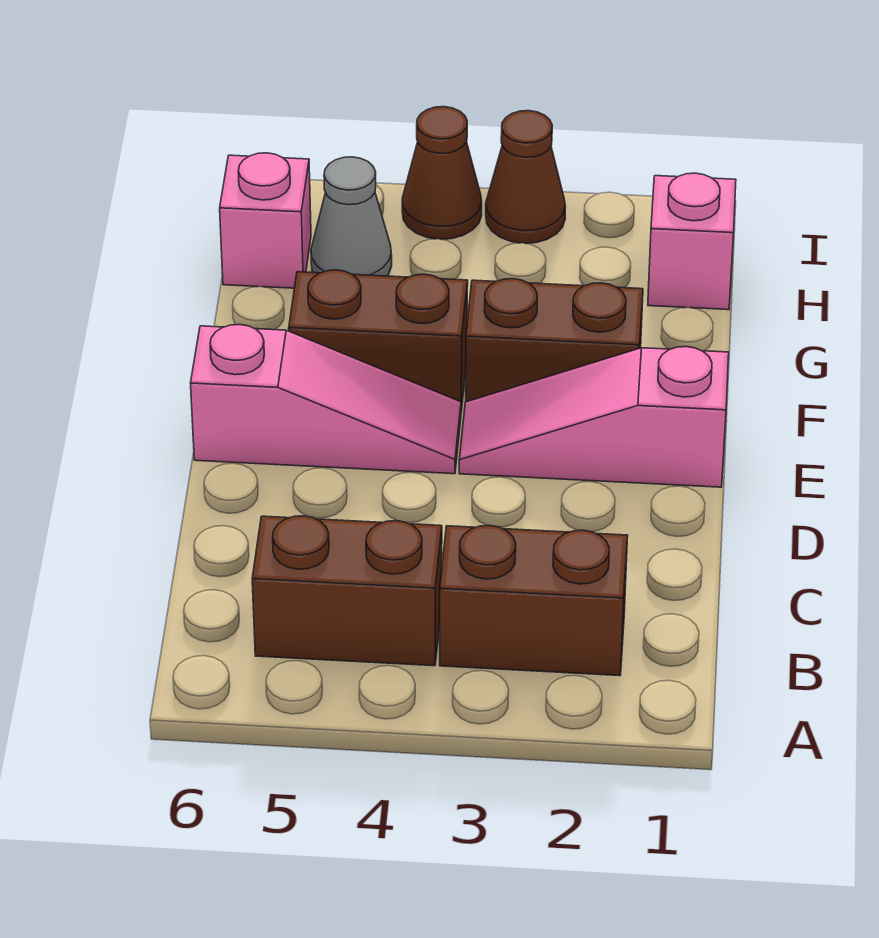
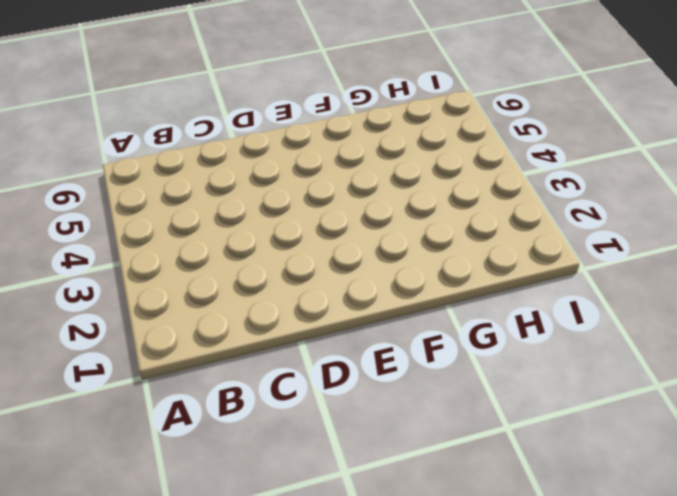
none -> brown brick B2:B3 level 1
none -> brown brick B4:B5 level 1

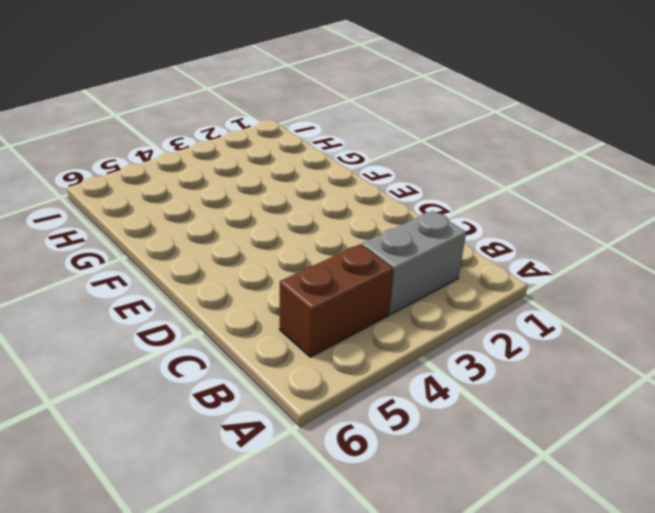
grey brick B2:B3 level 1 -> brown brick B2:B3 level 1
none -> pink slope E1:E3 level 1 top 1
none -> pink slope E4:E6 level 1 top 6

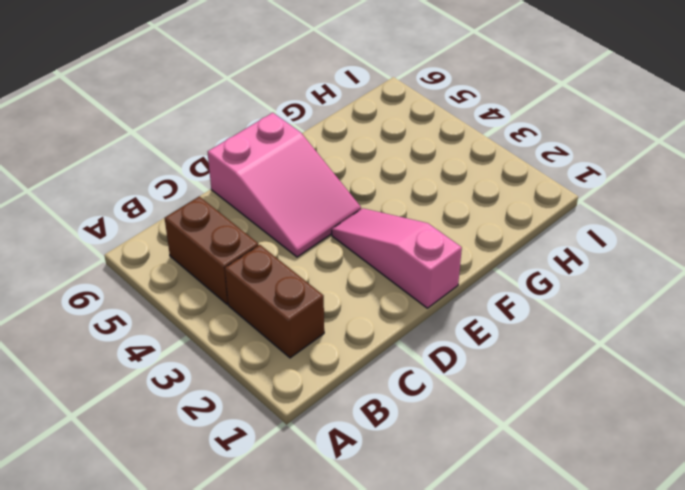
pink slope D4:E6 level 1 top 6 -> pink slope E4:E6 level 1 top 6
none -> brown brick F2:F3 level 1
none -> brown brick F4:F5 level 1

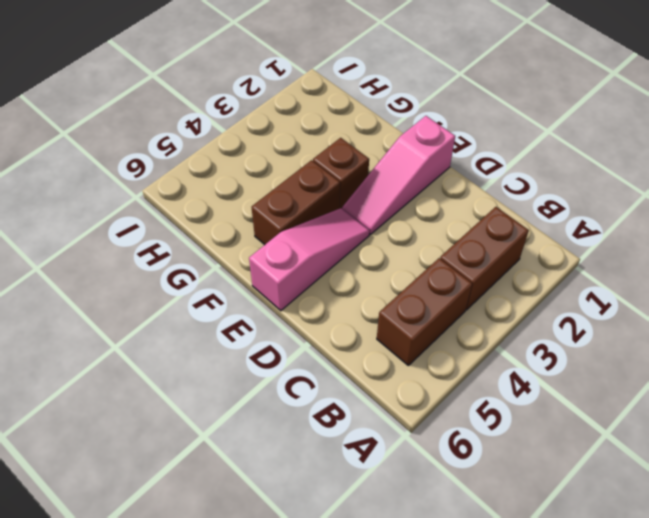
brown brick F3 level 1 -> brown brick F2:F3 level 1
none -> pink brick H1 level 1
none -> grey cone H5 level 1

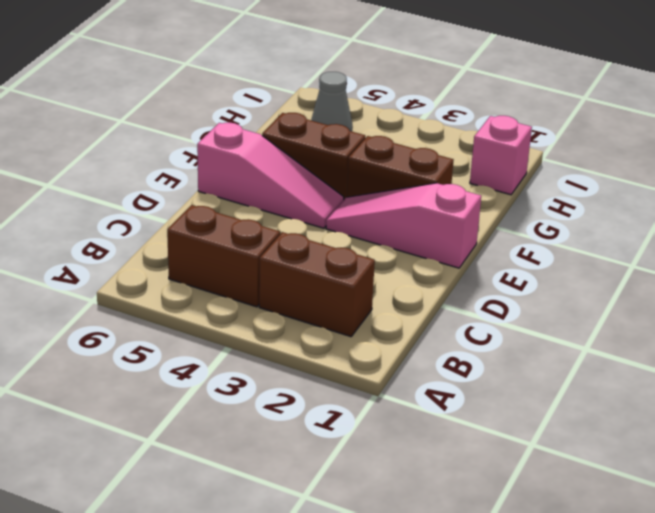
none -> pink brick H6 level 1
none -> brown cone I3 level 1

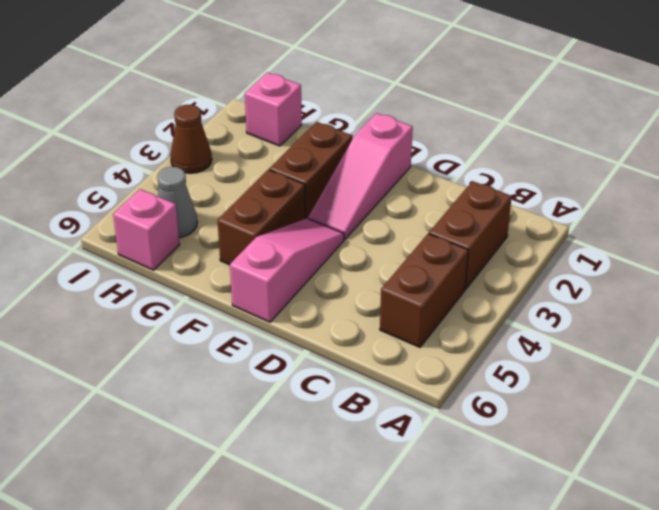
none -> brown cone I4 level 1

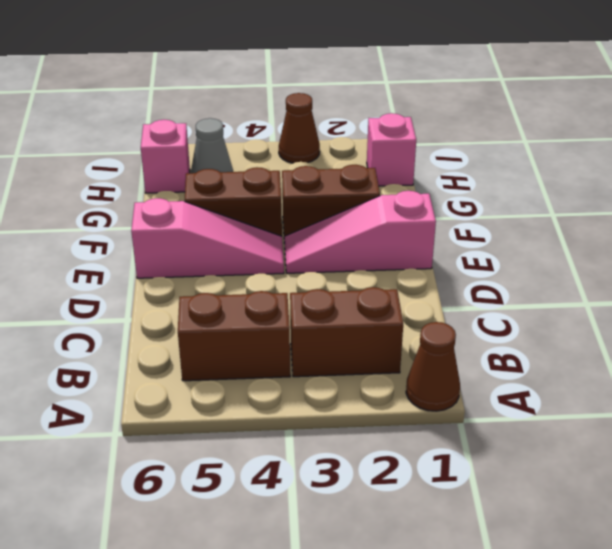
brown cone A1 level 1 -> brown cone I4 level 1

